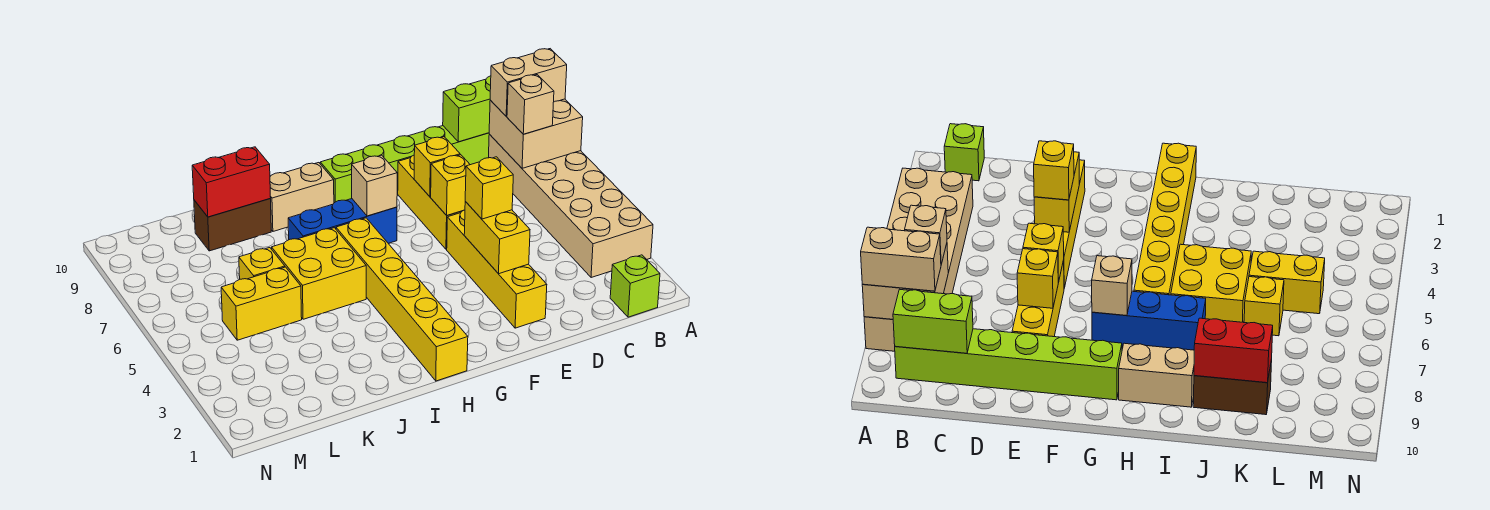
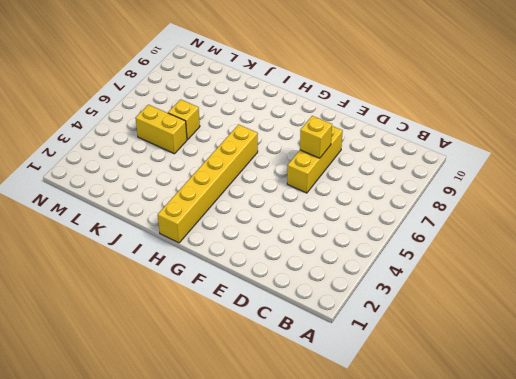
none -> tan brick A3:B8 level 1
none -> lime brick B1 level 1
none -> lime brick B9:G9 level 1

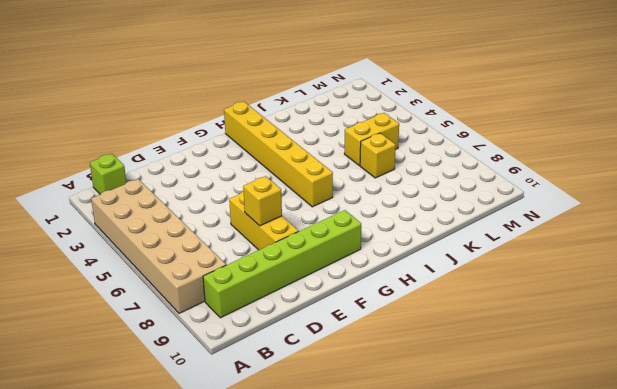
none -> yellow brick E2:E5 level 1
none -> blue brick G7:I7 level 1
none -> tan brick H9:I9 level 1

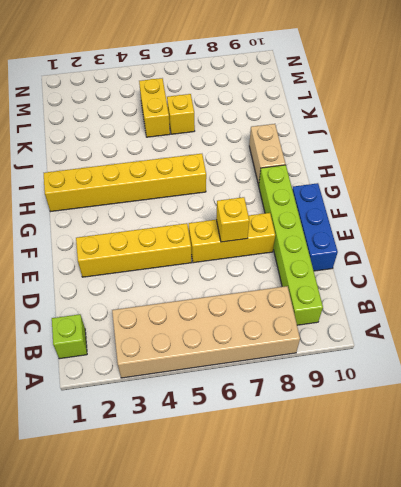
blue brick D10:F10 level 1 -> blue brick G7:I7 level 1
none -> yellow brick I5:J6 level 1
none -> brown brick J9:K9 level 1
none -> tan brick A7:B8 level 2

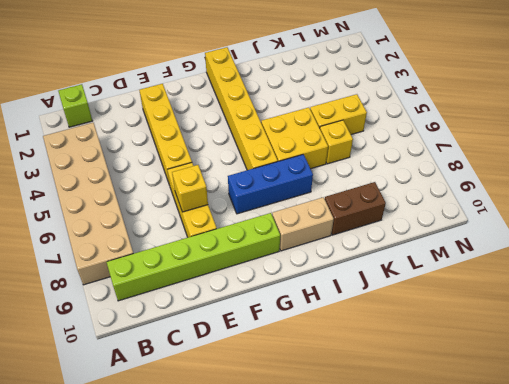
none -> tan brick A7:B8 level 2
none -> lime brick B9:C9 level 2
none -> yellow brick E3:E4 level 2

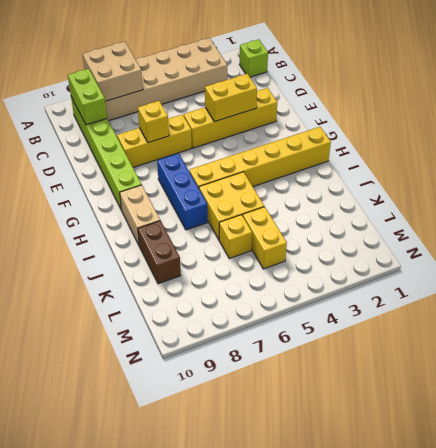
none -> yellow brick E6 level 2
none -> tan brick G7 level 2
none -> red brick J9:K9 level 2

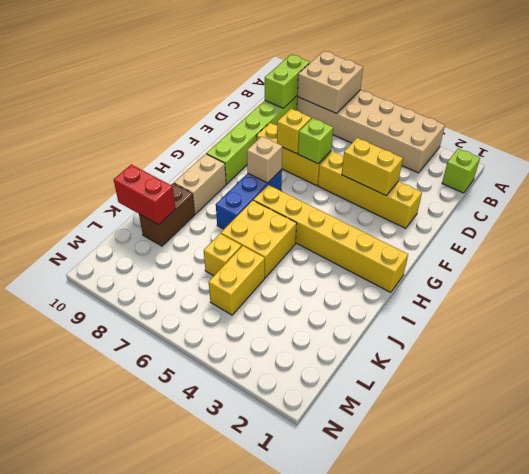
lime brick E6 level 2 -> yellow brick E6 level 2
red brick K9:K10 level 2 -> red brick J9:K9 level 2
none -> tan brick A8:B8 level 3
none -> tan brick B7 level 3
none -> yellow brick E4 level 3

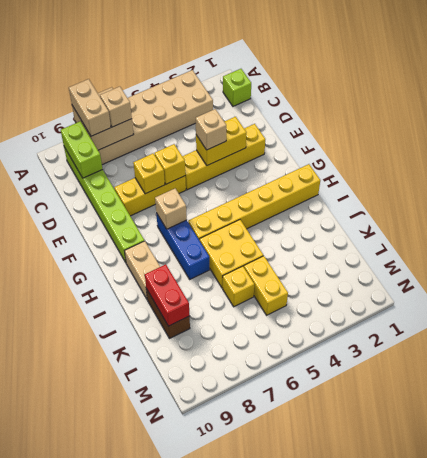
tan brick E4 level 3 -> yellow brick E4 level 3

